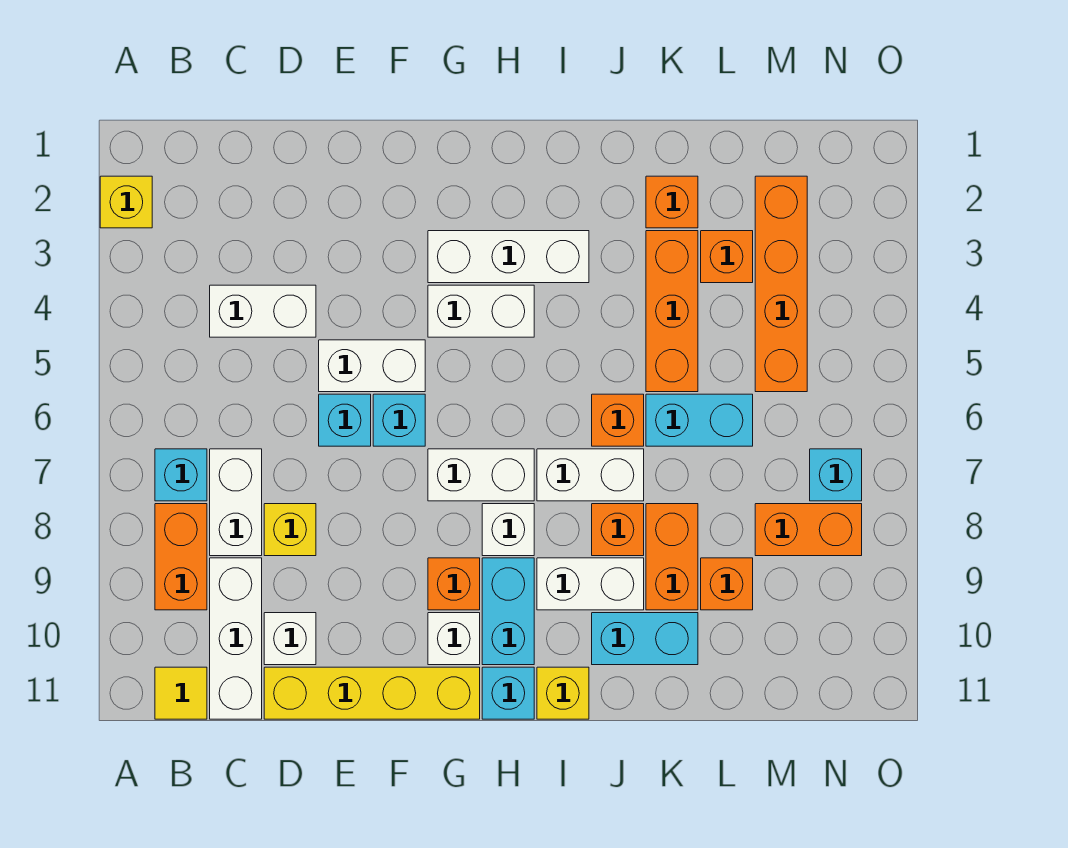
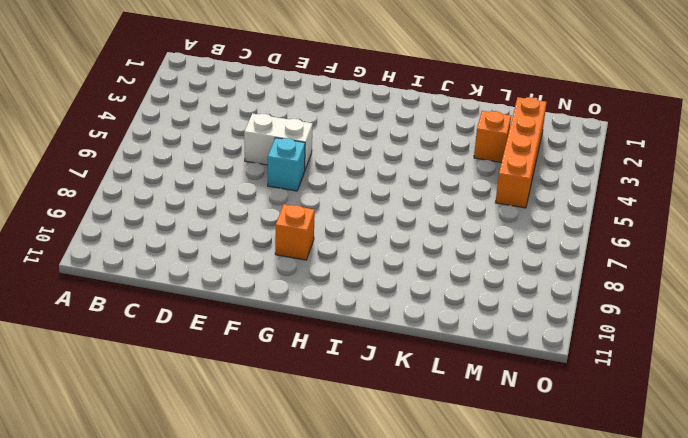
none -> yellow brick A2 level 1
none -> cyan brick B7 level 1
none -> orange brick B8:B9 level 1
none -> yellow tile B11 level 1

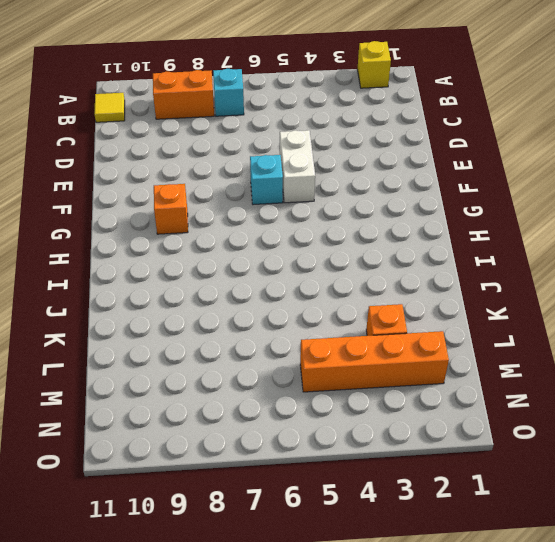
none -> white brick C4:D4 level 1
none -> white brick C7:C8 level 1
none -> white brick C9:C11 level 1
none -> yellow brick D8 level 1

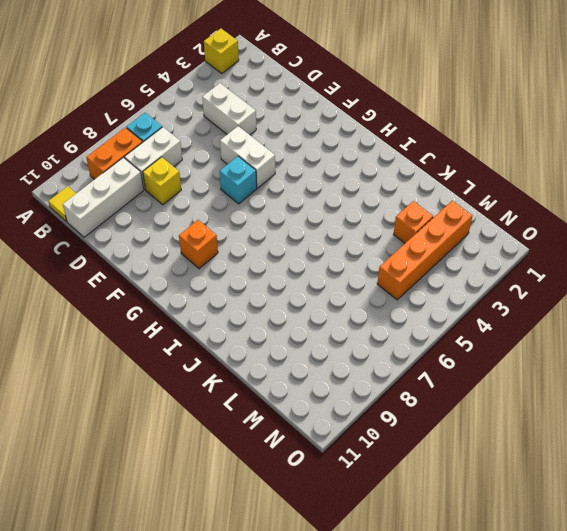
none -> white brick D10 level 1
none -> yellow brick D11:G11 level 1
none -> cyan brick E6 level 1
none -> white brick G3:I3 level 1

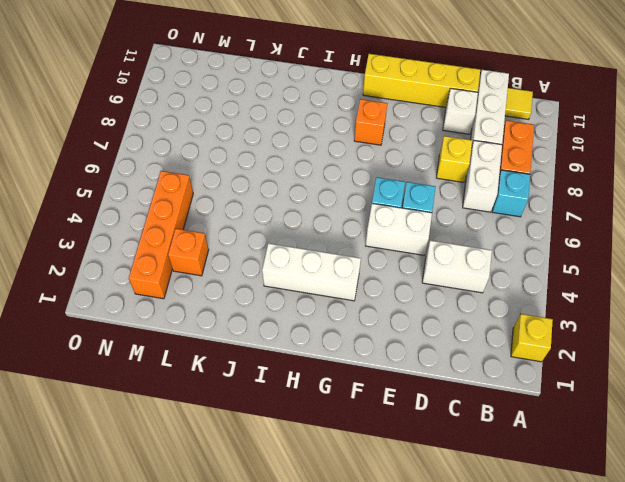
none -> white brick G4:H4 level 1
none -> white brick G7:H7 level 1
none -> white brick G10 level 1
none -> white brick H8 level 1

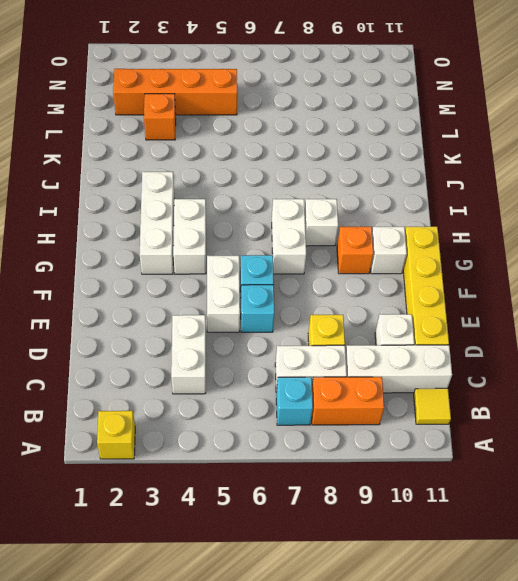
none -> cyan brick H9:H10 level 1
none -> cyan brick H11 level 1
none -> white brick I7:J7 level 1
none -> white brick I9:J9 level 1

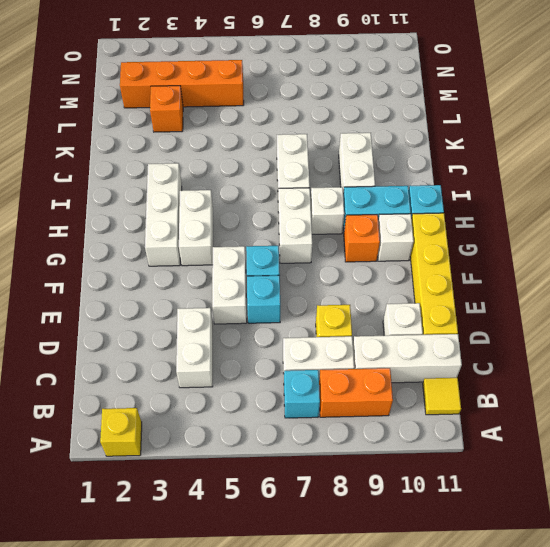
none -> yellow brick I11 level 1
none -> orange brick J6 level 1
none -> orange brick J8 level 1
none -> cyan brick J10:K10 level 1

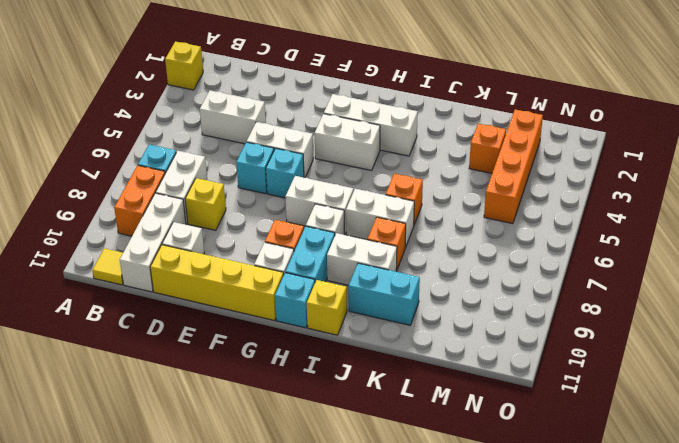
none -> orange brick K2 level 1
none -> orange brick K3:K5 level 1
none -> cyan brick K6:L6 level 1
none -> orange brick K8:K9 level 1

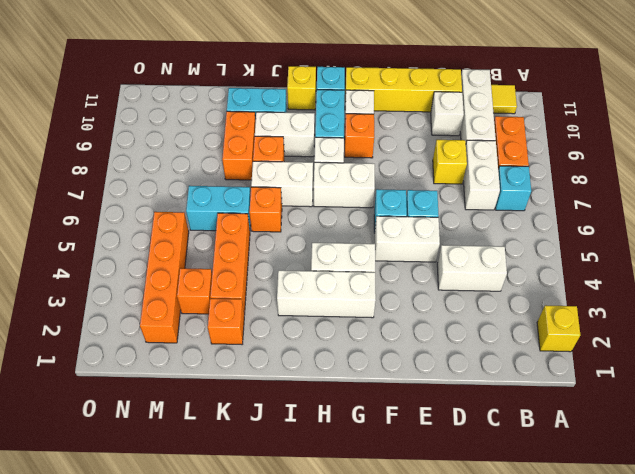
none -> orange brick L9 level 1
none -> orange brick M8:N8 level 1
none -> cyan brick N7 level 1

